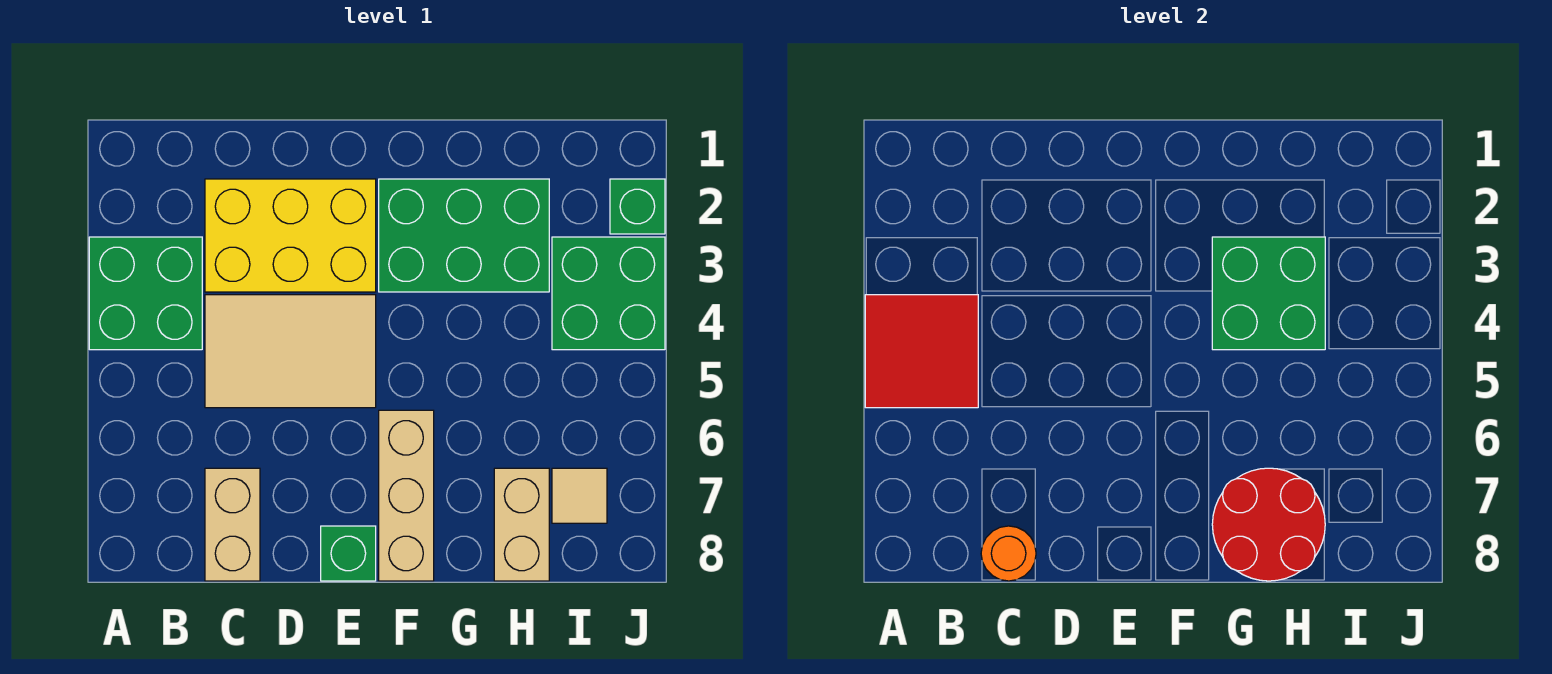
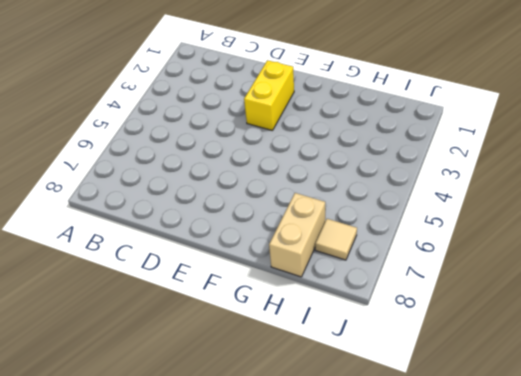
yellow brick E2:E3 level 1 -> yellow brick C2:E3 level 1
none -> green brick A3:B4 level 1
none -> tan tile C4:E5 level 1
none -> tan brick C7:C8 level 1

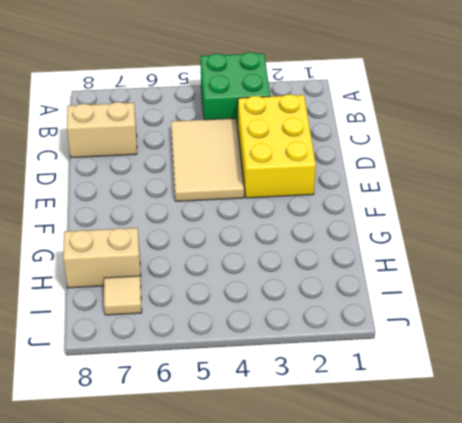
none -> green brick E8 level 1
none -> green brick F2:H3 level 1
none -> tan brick F6:F8 level 1

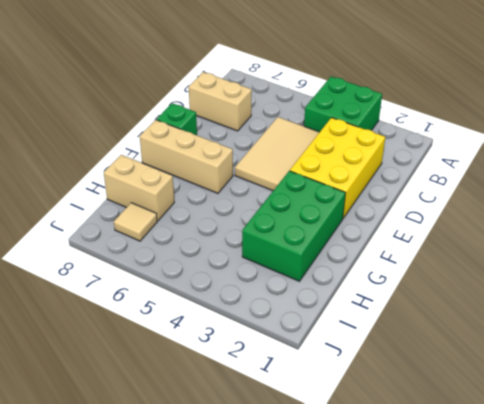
none -> green brick I3:J4 level 1
none -> green brick J2 level 1
none -> red tile A4:B5 level 2

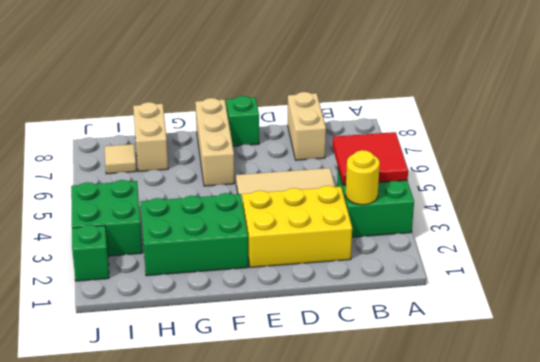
yellow round brick B3 level 2 -> none
none -> orange round brick C8 level 2
none -> green brick G3:H4 level 2
none -> red round brick G7:H8 level 2

